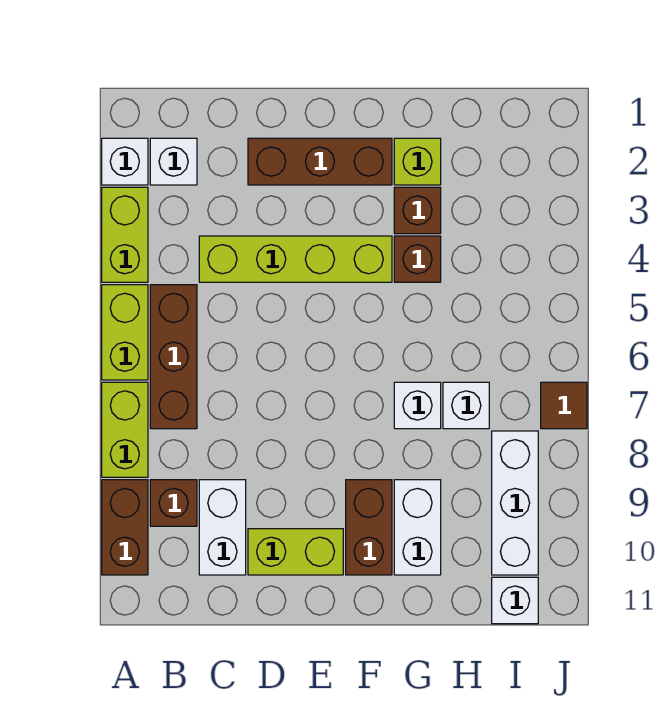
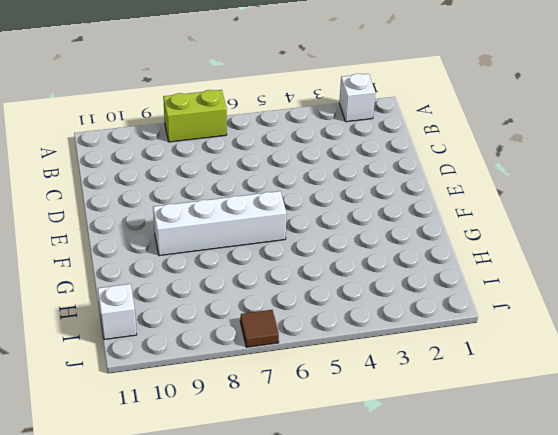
white brick F6:F9 level 1 -> brown brick F9:F10 level 1
none -> lime brick A3:A4 level 1
none -> lime brick A5:A6 level 1
none -> brown brick A9:A10 level 1

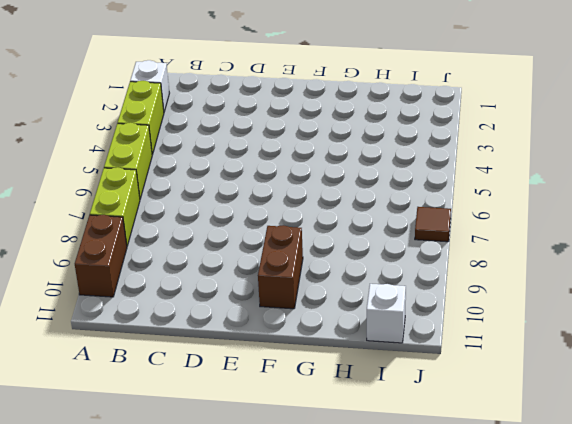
none -> white brick B2 level 1
none -> brown brick B5:B7 level 1
none -> brown brick B9 level 1

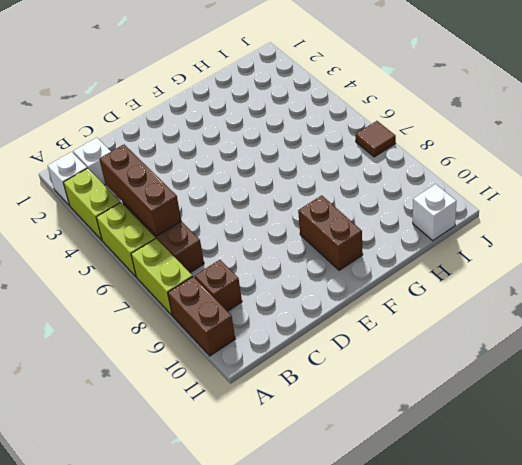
brown brick B4:B6 level 2 -> brown brick D2:F2 level 1
none -> lime brick C4:F4 level 1
none -> white brick C9:C10 level 1
none -> lime brick D10:E10 level 1

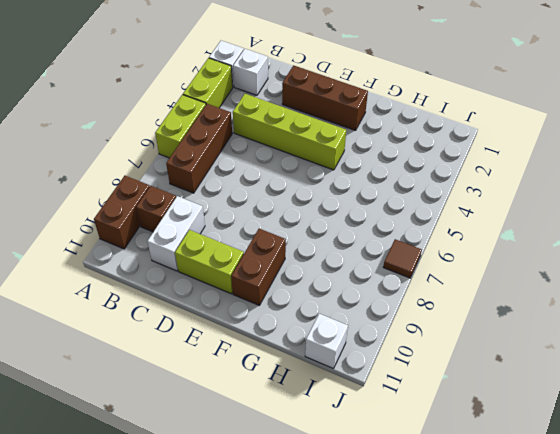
none -> lime brick A7:A8 level 1
none -> lime brick G2 level 1
none -> brown brick G3 level 1

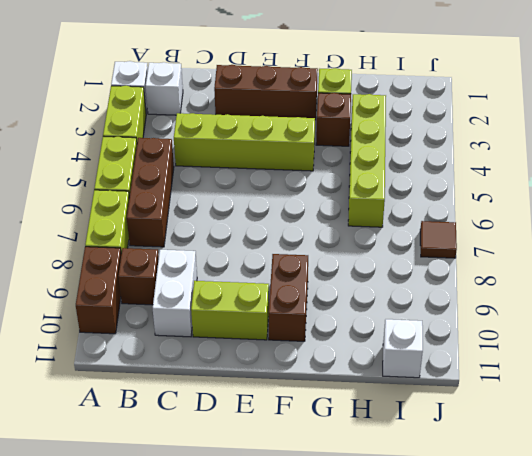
lime brick H3:H6 level 1 -> none
none -> brown brick G4 level 1
none -> white brick G7 level 1
none -> white brick G9:G10 level 1

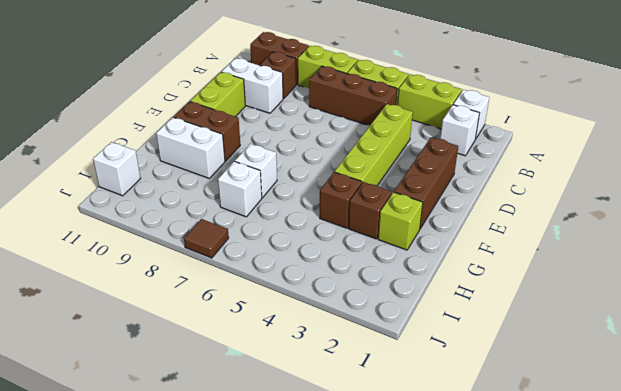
none -> white brick I8:I10 level 1

